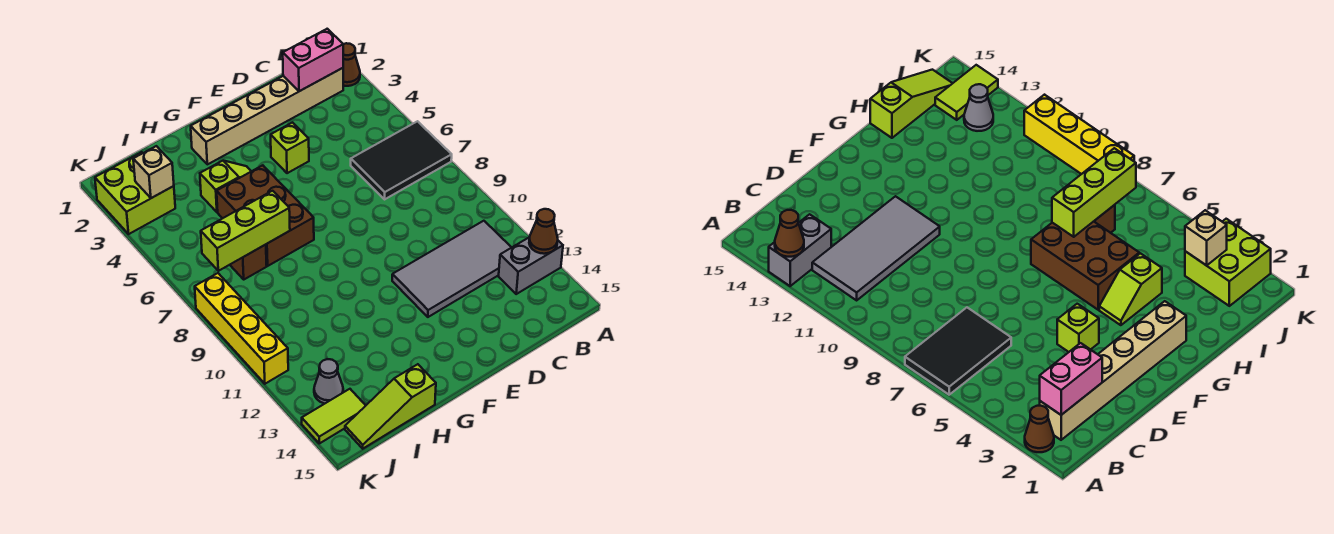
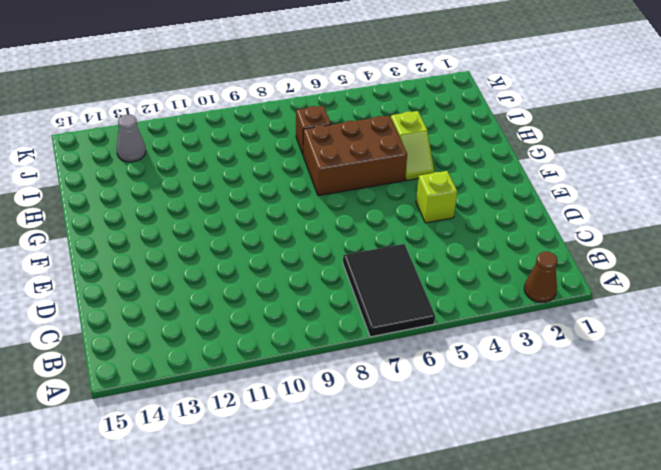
none -> grey brick A13:B13 level 1
none -> tan brick B2:G2 level 1
none -> grey tile B11:E12 level 1

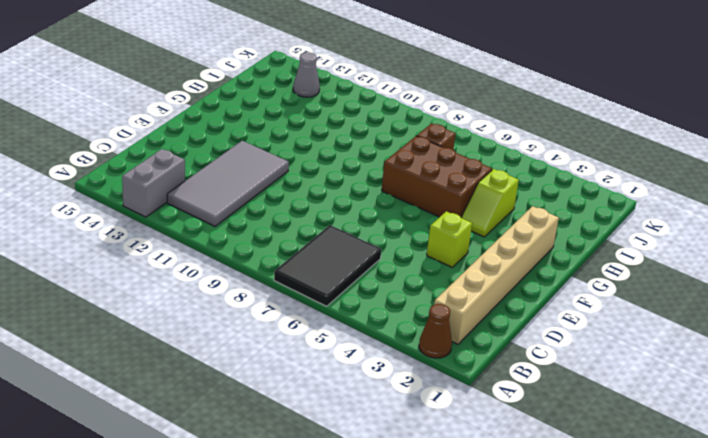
none -> lime slope H15:J15 level 1 top H
none -> lime brick J2:K3 level 1
none -> lime tile J14:K14 level 1

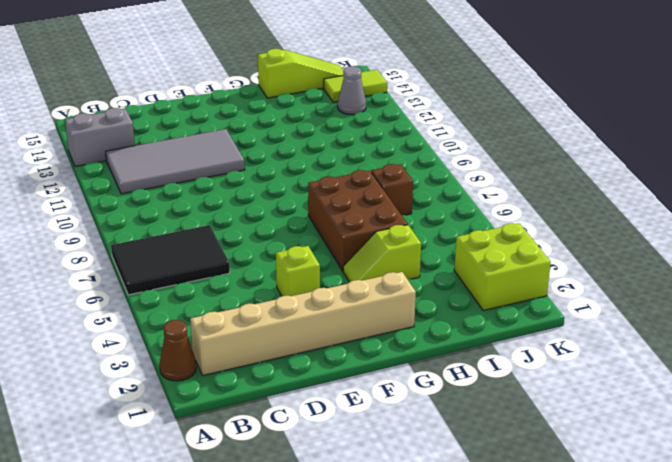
none -> yellow brick K8:K11 level 1
none -> brown cone A13 level 2
none -> pink brick B2:C2 level 2

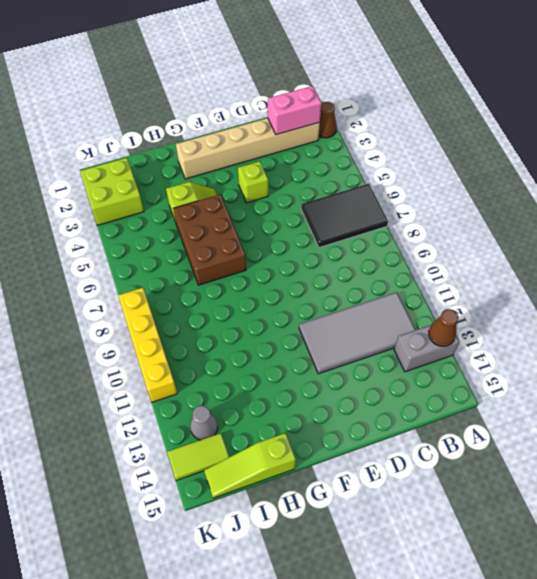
none -> brown brick I7 level 1
none -> lime brick H7:J7 level 2
none -> tan brick J3 level 2

